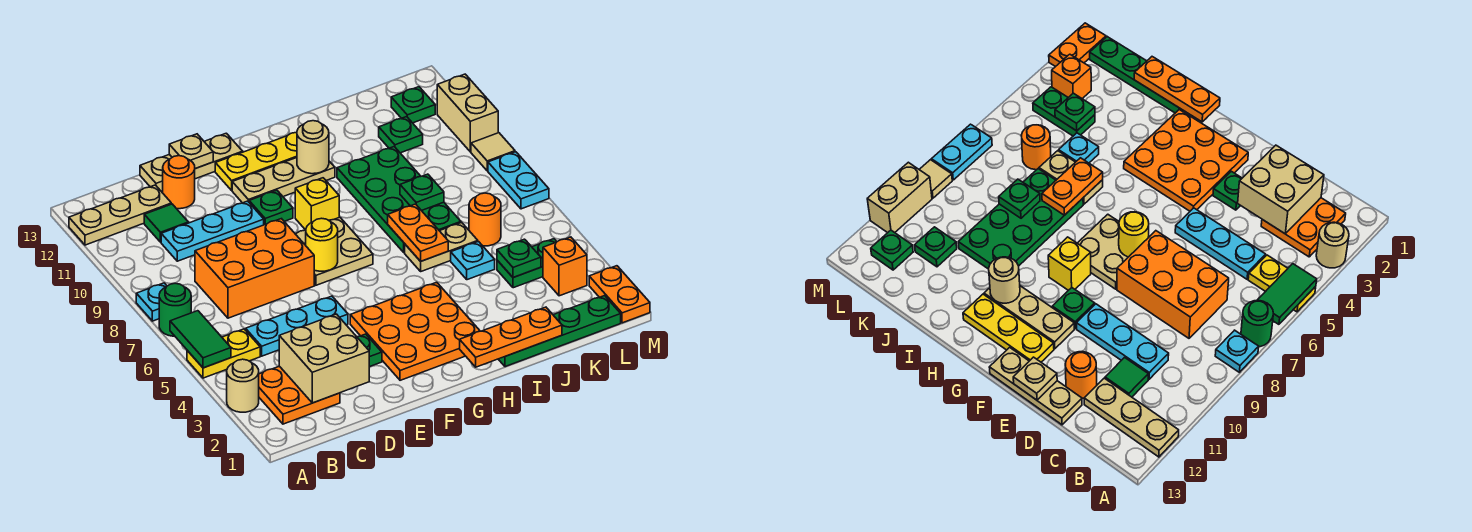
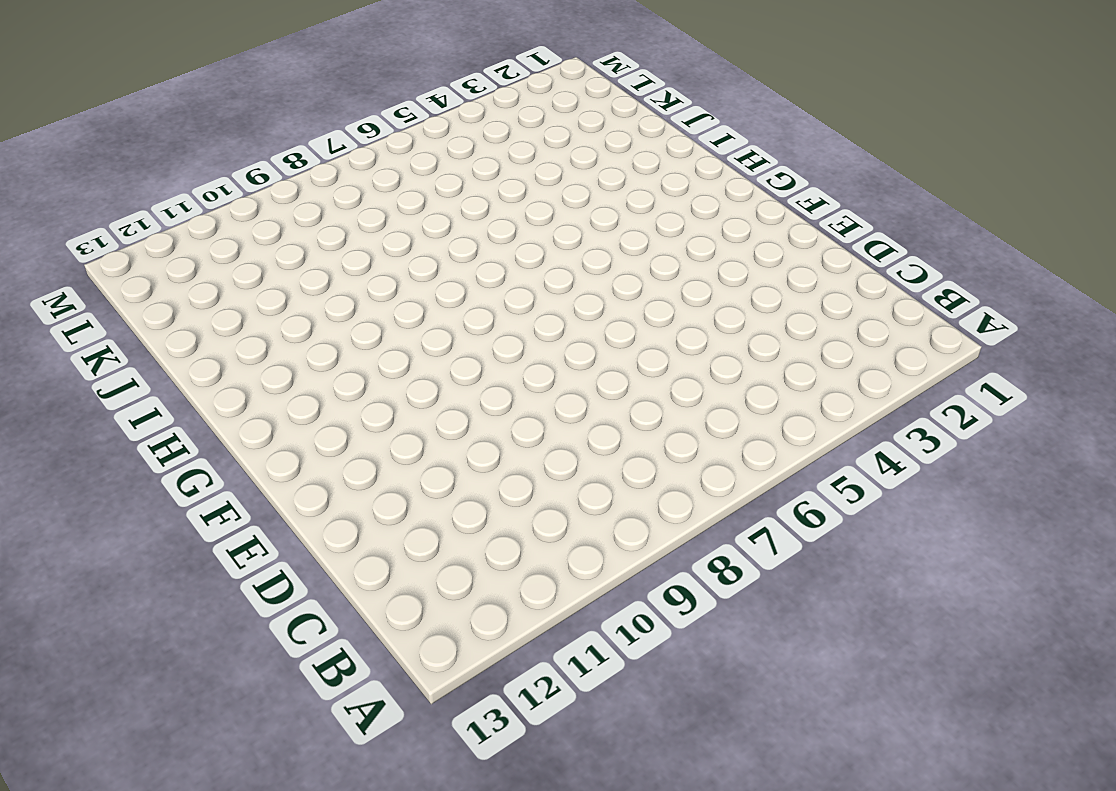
none -> tan round brick A3 level 1
none -> yellow plate A5:B5 level 1
none -> green round brick A7 level 1
none -> cyan plate A8 level 1

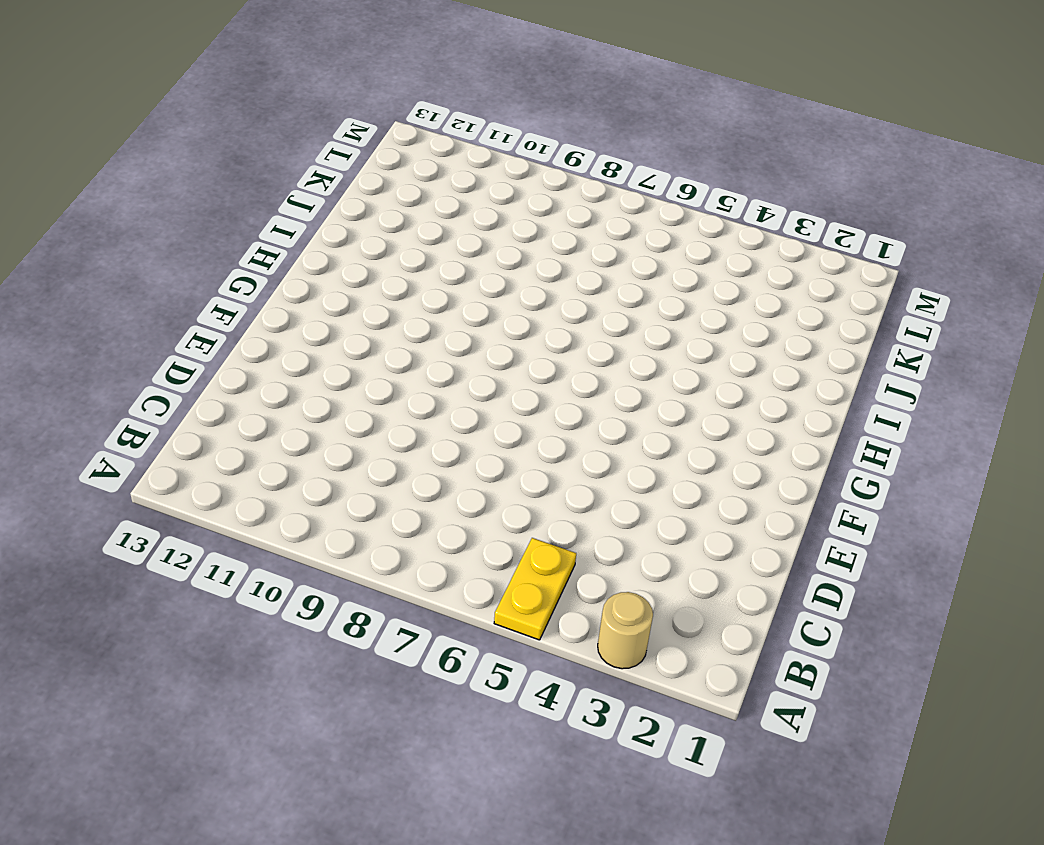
none -> green round brick A7 level 1
none -> cyan plate A8 level 1
none -> tan plate A12:C12 level 1
none -> orange plate B2:C3 level 1

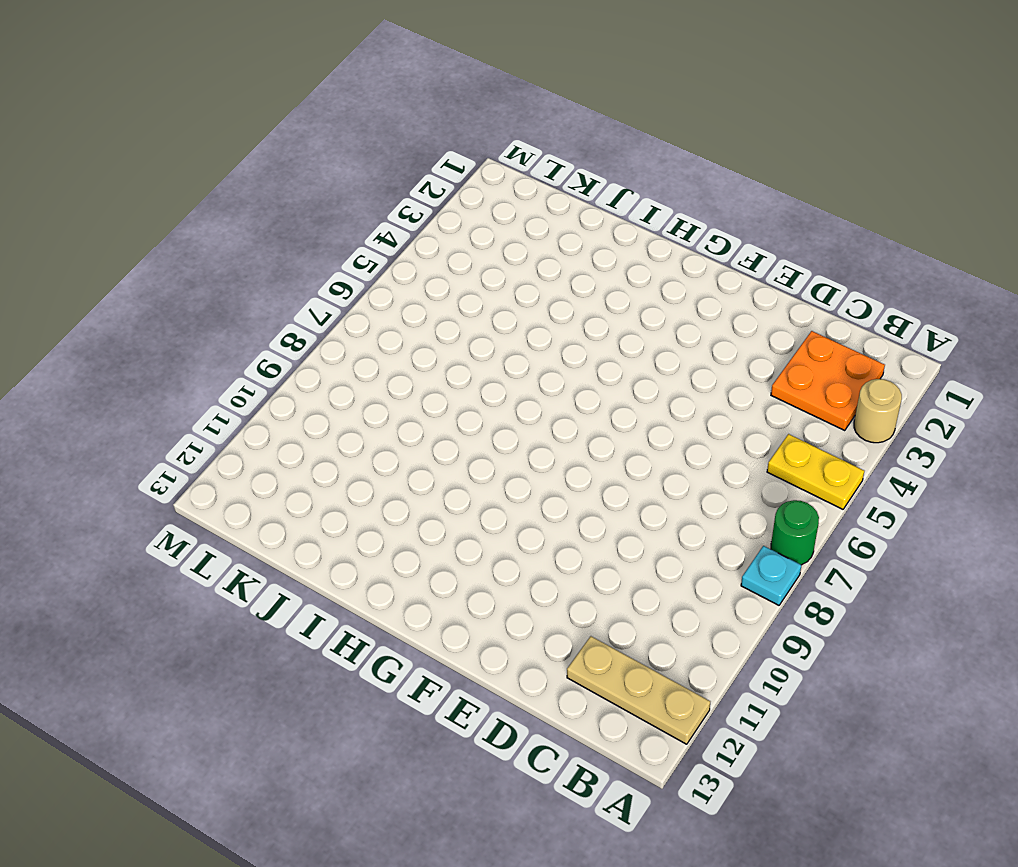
none -> cyan plate C5:E5 level 1
none -> orange brick C7:E8 level 1
none -> cyan plate C10:E10 level 1
none -> green tile C11 level 1

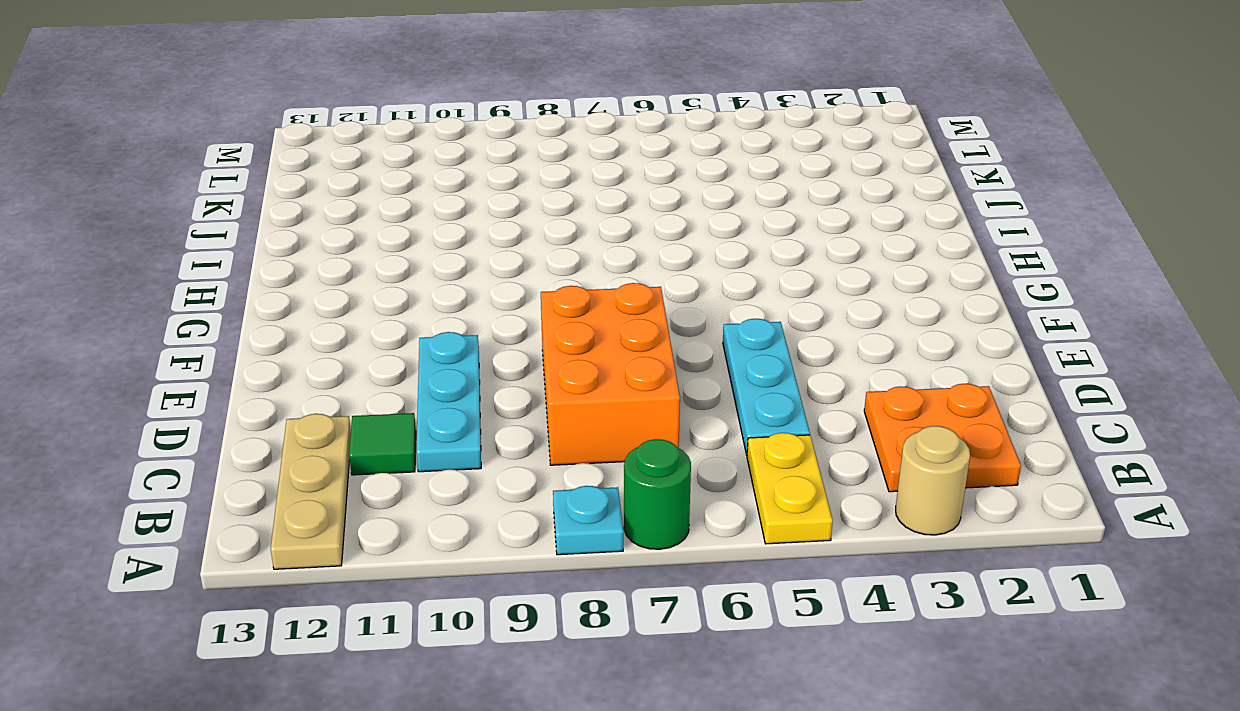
none -> orange round brick D12 level 1
none -> tan plate D13:F13 level 1
none -> green plate E3 level 1
none -> orange plate F2:H4 level 1

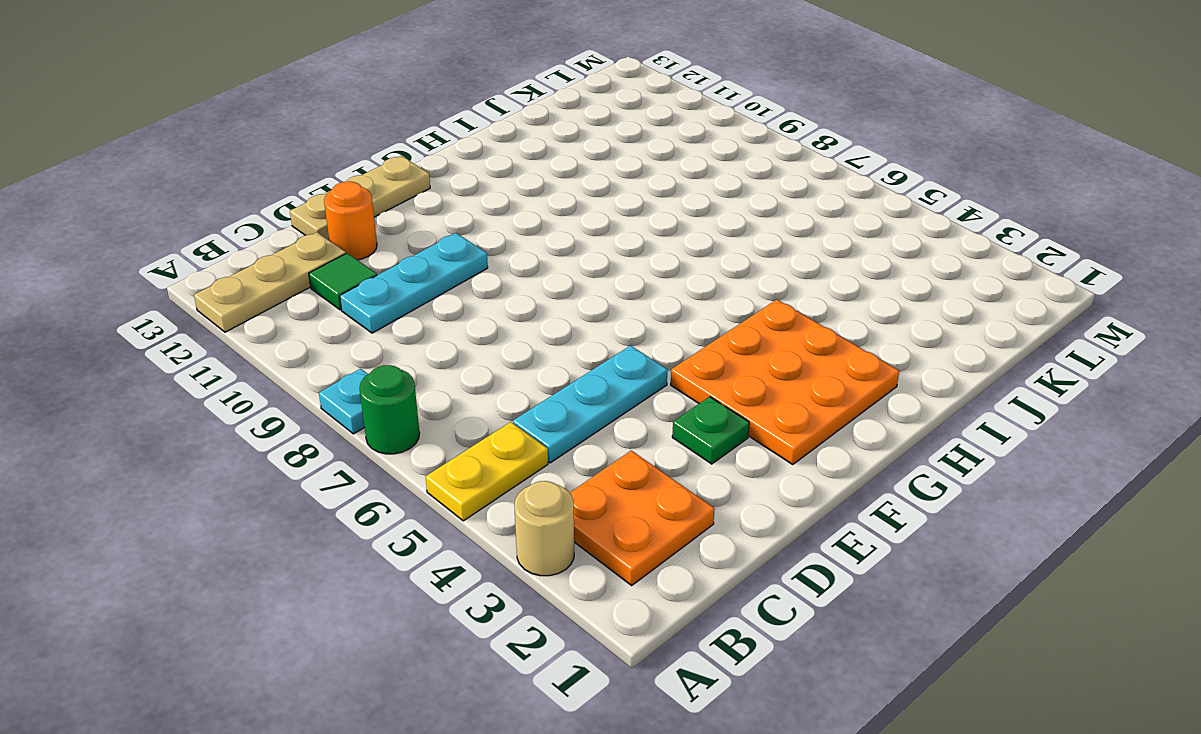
none -> orange brick C7:E8 level 1
none -> tan plate F7:G8 level 1
none -> green plate F10 level 1
none -> tan plate F11:H11 level 1

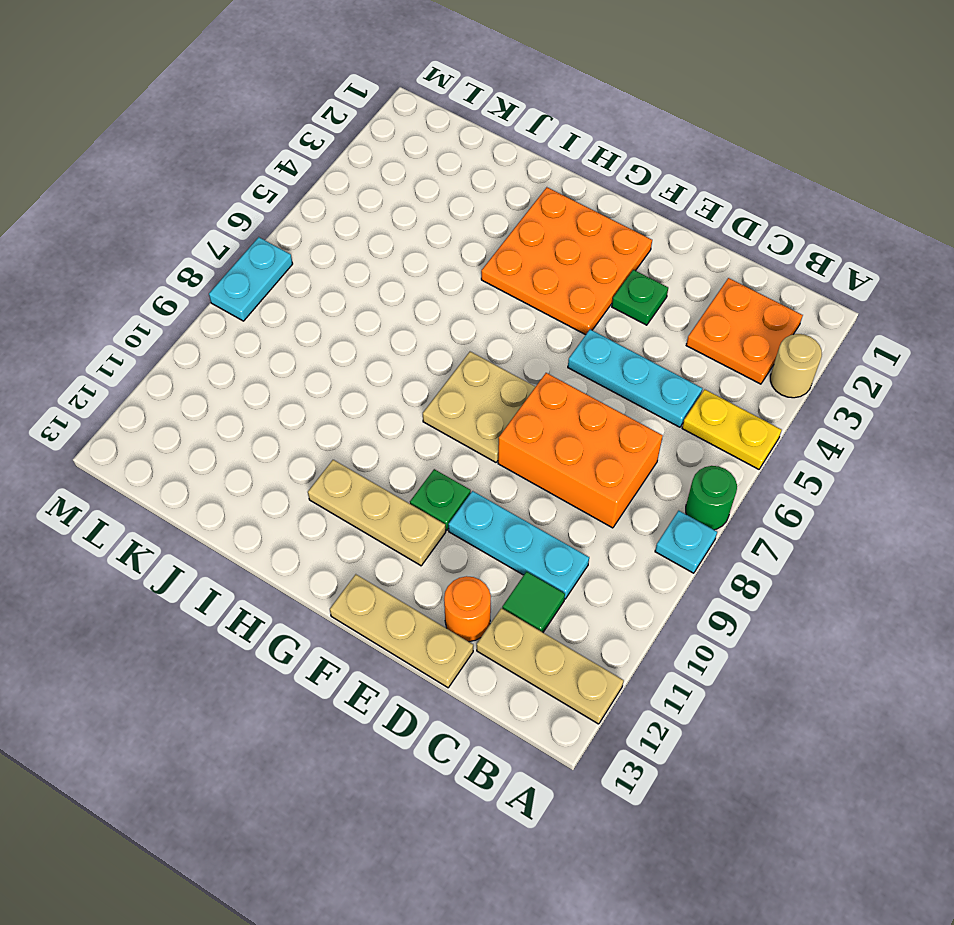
none -> yellow plate F12:H12 level 1
none -> yellow brick G9 level 1
none -> green plate I1:L1 level 1
none -> tan plate I6:J6 level 1

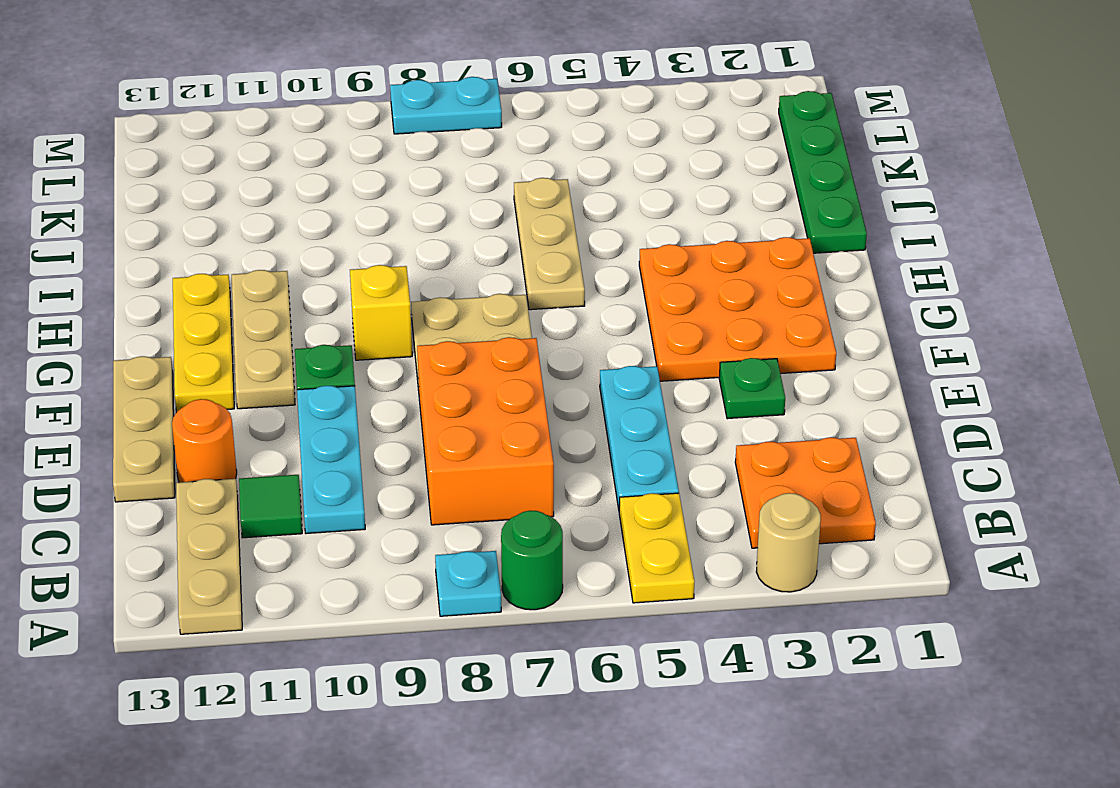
tan plate H6:J6 level 1 -> tan plate I6:J6 level 1
none -> green plate I7:J10 level 1
none -> cyan plate J5 level 1
none -> green plate K4:L4 level 1
none -> orange round brick K6 level 1

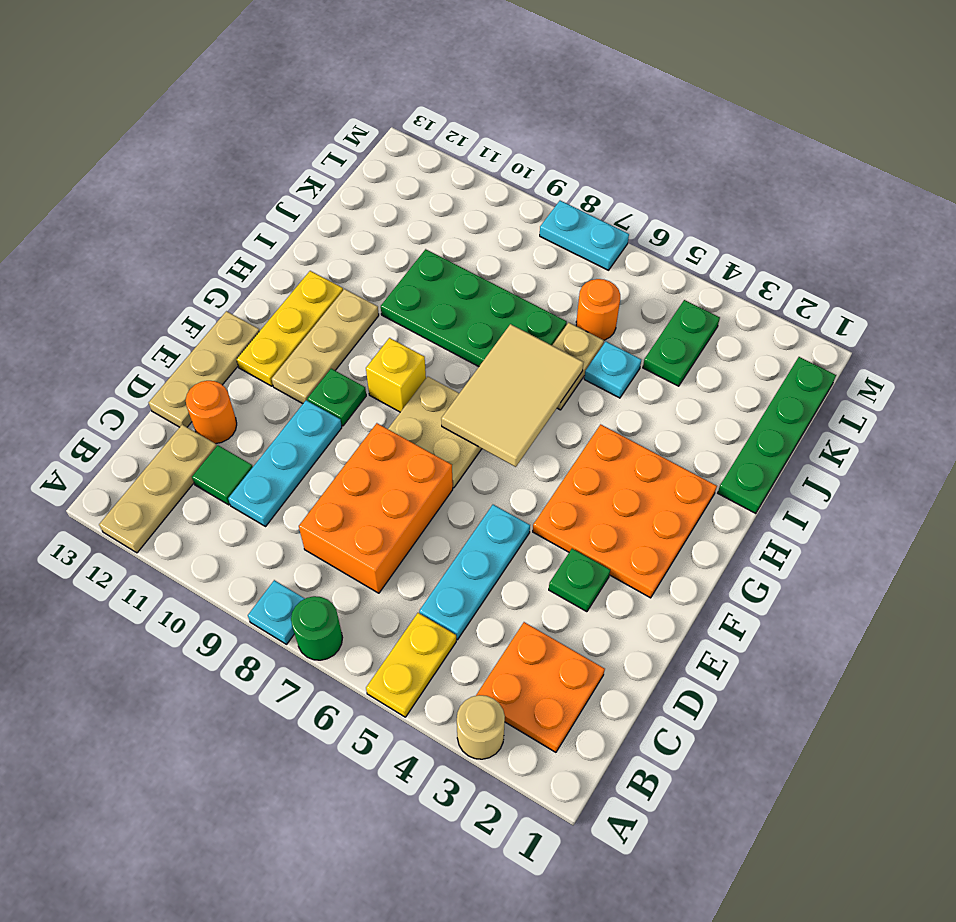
tan tile G6:I7 level 2 -> orange plate I6:I7 level 2
none -> green plate K11 level 1
none -> orange brick L3 level 1
none -> green plate L12 level 1
none -> orange plate M1:M2 level 1

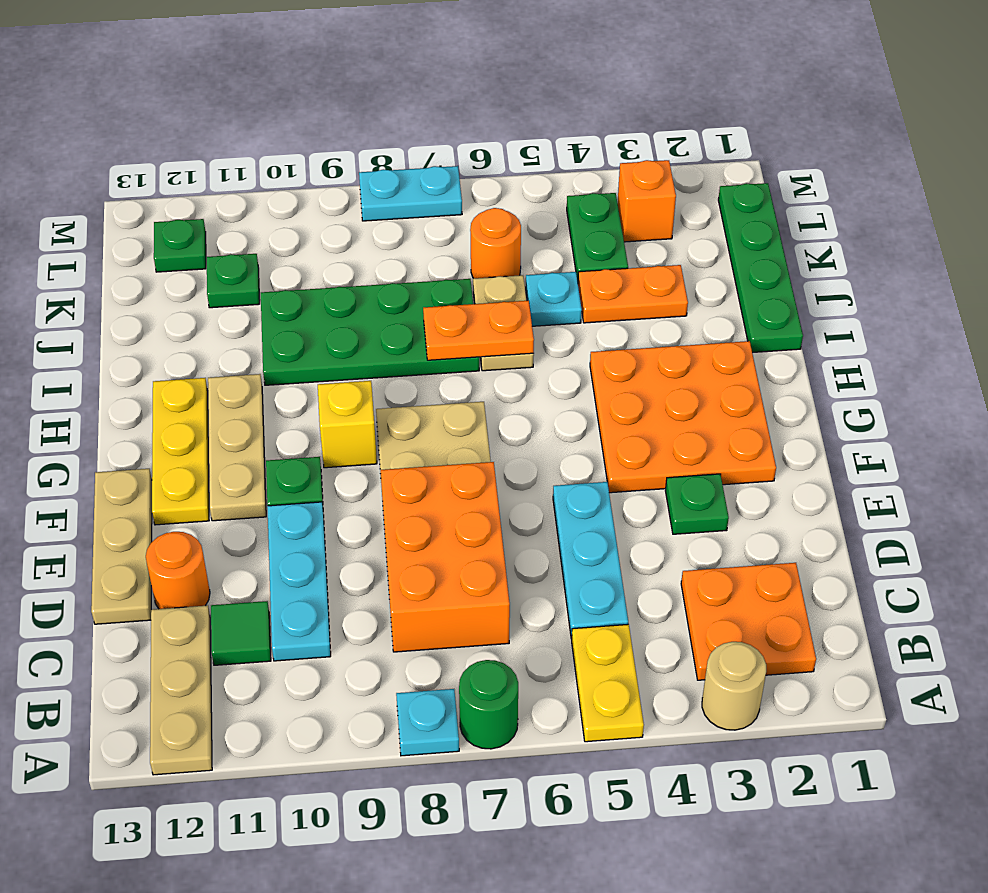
orange plate J3:J4 level 1 -> orange plate M1:M2 level 1
none -> tan tile M9 level 1
none -> tan brick M10:M11 level 1
none -> green tile A5:A6 level 2
none -> tan brick C2:D3 level 2

